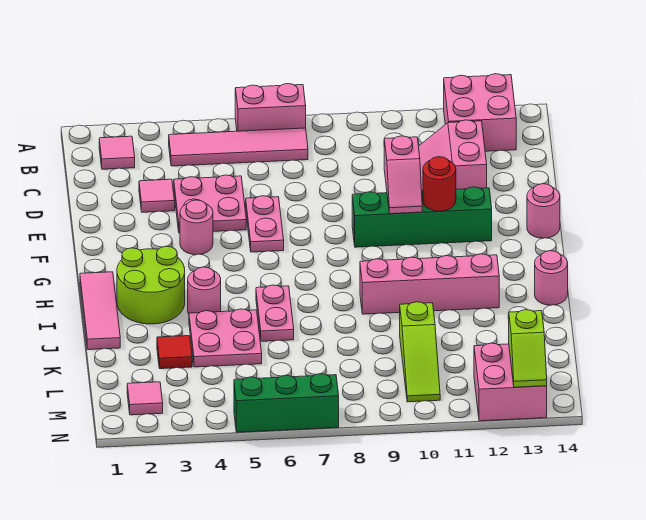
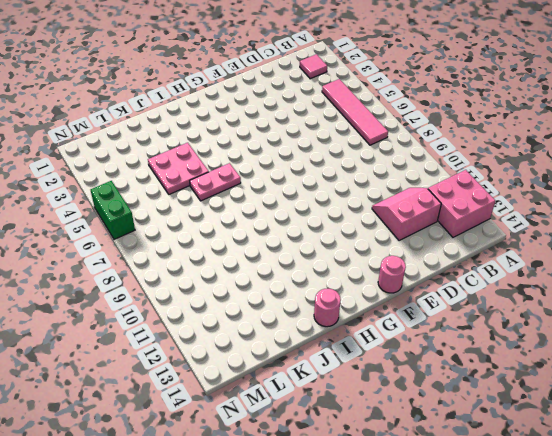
green brick N5:N6 level 1 -> green brick N5:N7 level 1
none -> pink brick A6:A7 level 1
none -> pink tile D3 level 1
none -> pink plate D4:E5 level 1

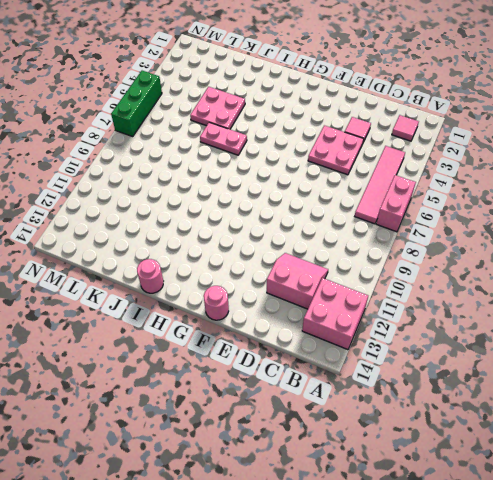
none -> pink plate E6:F6 level 1
none -> pink round brick F4 level 1
none -> green brick F9:F12 level 1

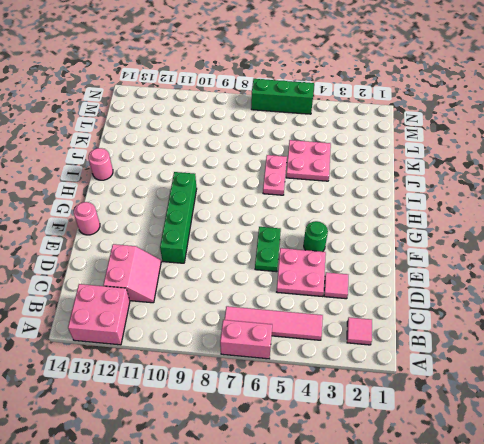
green plate E6:F6 level 1 -> pink plate E6:F6 level 1
green brick E10:H10 level 1 -> green brick F9:F12 level 1
green round brick F4 level 1 -> pink round brick F4 level 1
none -> pink tile H1:J1 level 1
none -> lime round brick H2:I3 level 1
none -> pink round brick I4 level 1

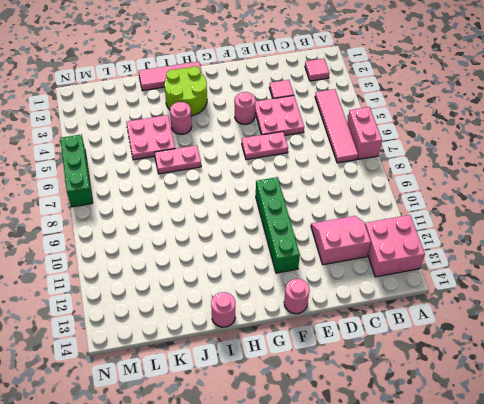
none -> pink brick I9:I12 level 1
none -> red tile K3 level 1
none -> lime slope K10:M10 level 1 top K

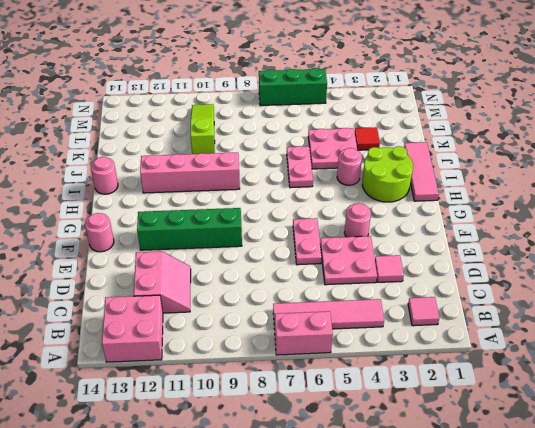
none -> pink tile M2 level 1
none -> pink brick M12:N13 level 1
none -> pink slope E10:F10 level 2 top E

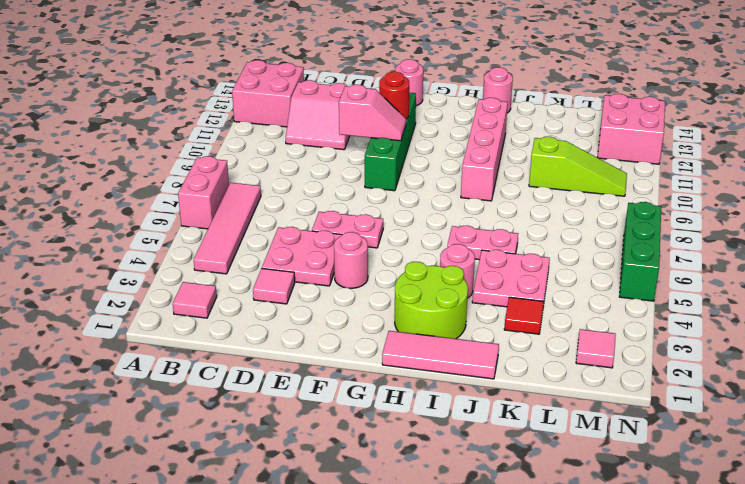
none -> lime slope M13:N13 level 2 top M

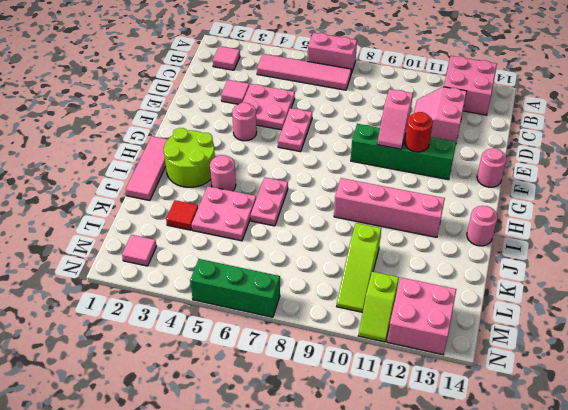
lime slope M11:N11 level 1 top M -> lime slope M13:N13 level 2 top M

